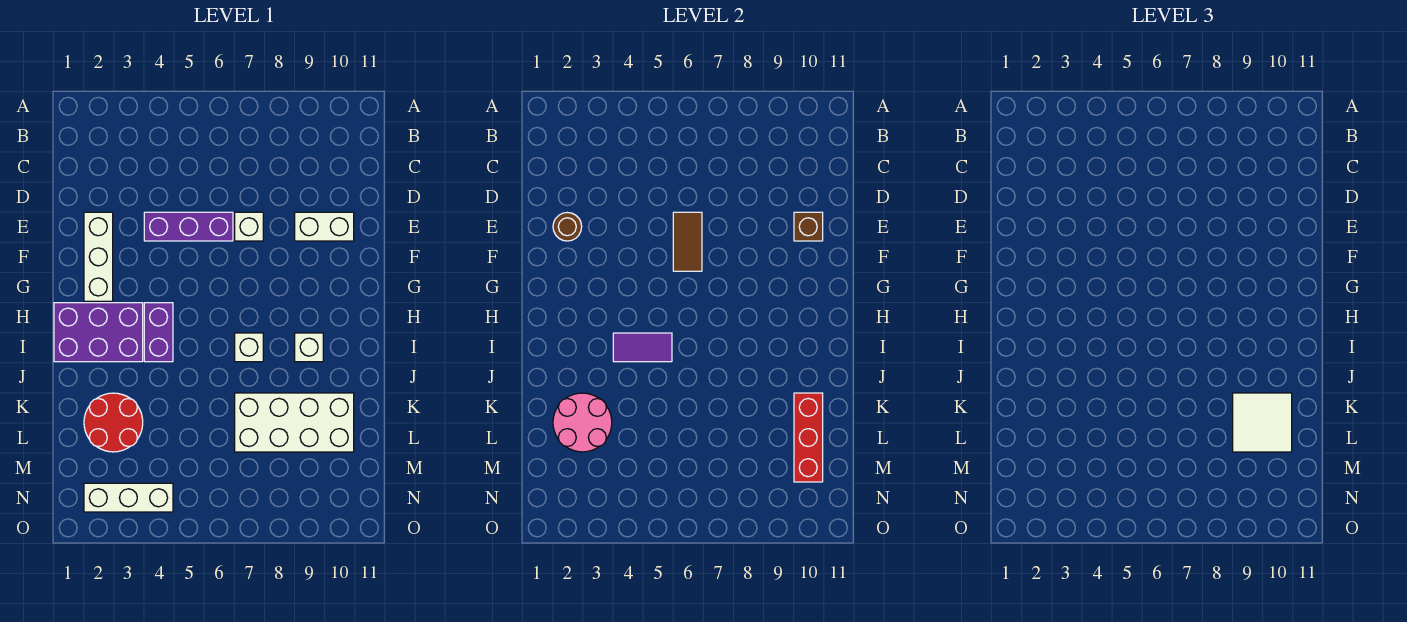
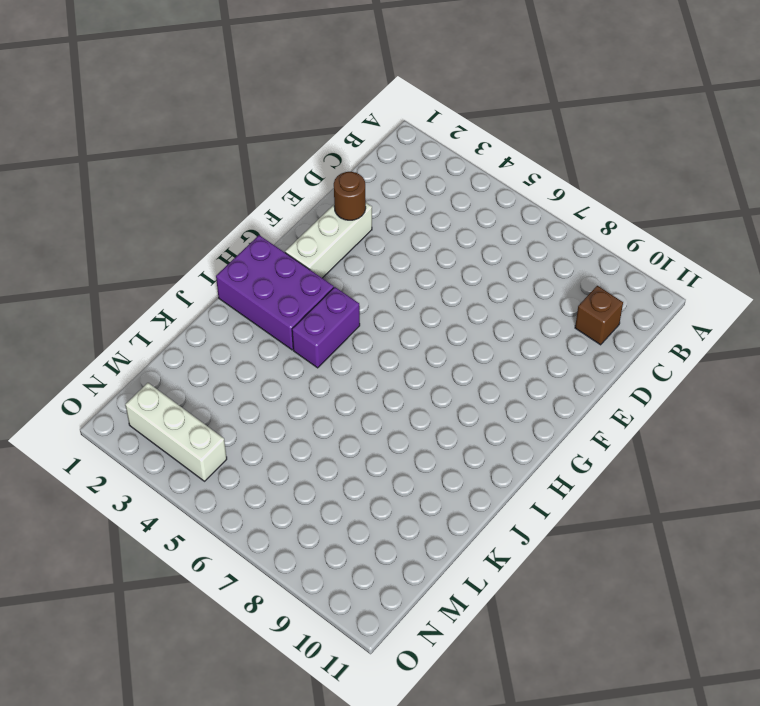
brown brick C10 level 1 -> brown brick E10 level 2
none -> purple brick E4:E6 level 1
none -> white brick E7 level 1
none -> white brick E9:E10 level 1

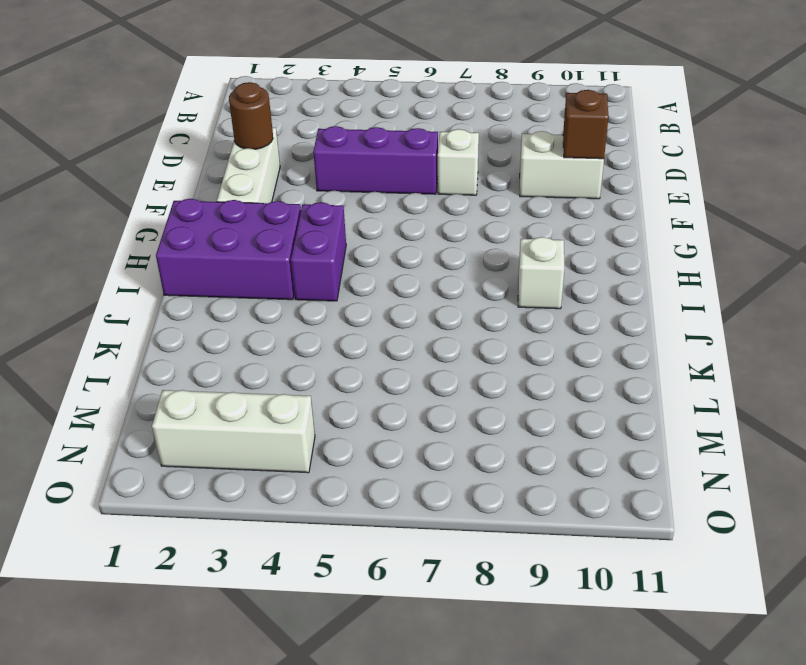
none -> white brick I7 level 1
none -> red round brick K2:L3 level 1
none -> white brick K7:L10 level 1

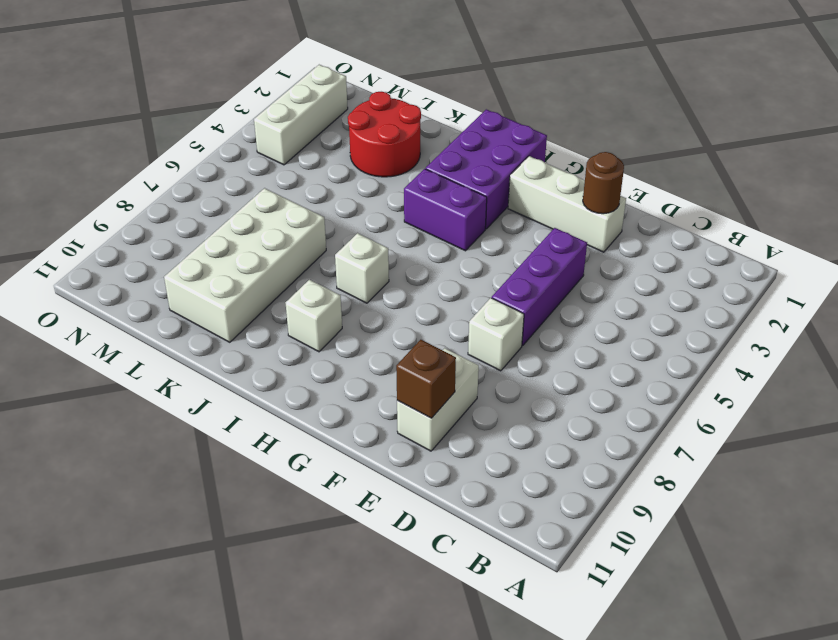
none -> brown tile E6:F6 level 2
none -> purple tile I4:I5 level 2
none -> pink round brick K2:L3 level 2

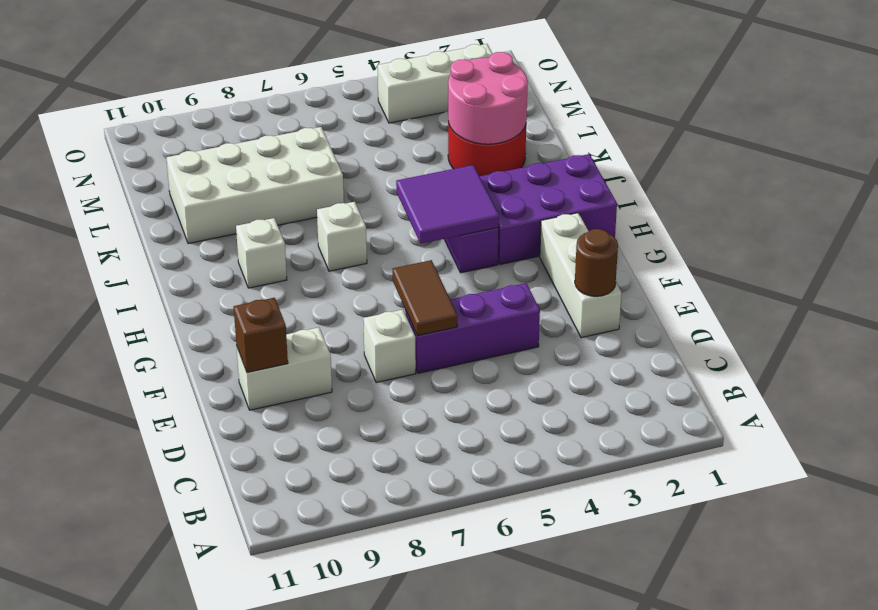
purple tile H4:I5 level 2 -> purple tile I4:I5 level 2
none -> red brick K10:M10 level 2
none -> white tile K9:L10 level 3

